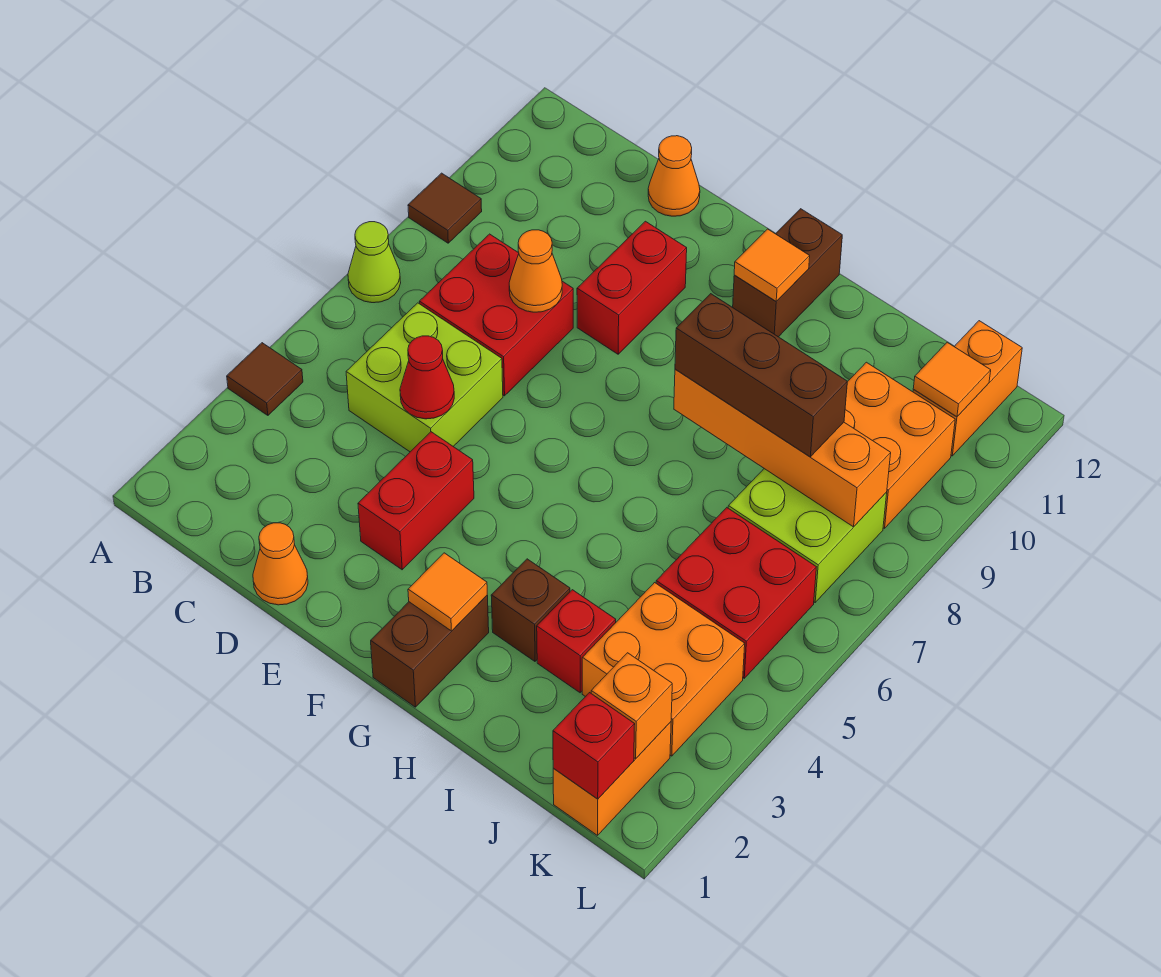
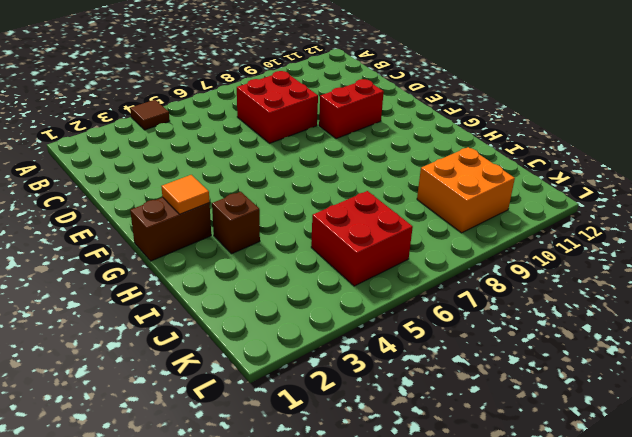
none -> lime cone A7 level 1
none -> brown tile A9 level 1
none -> lime brick C5:D6 level 1

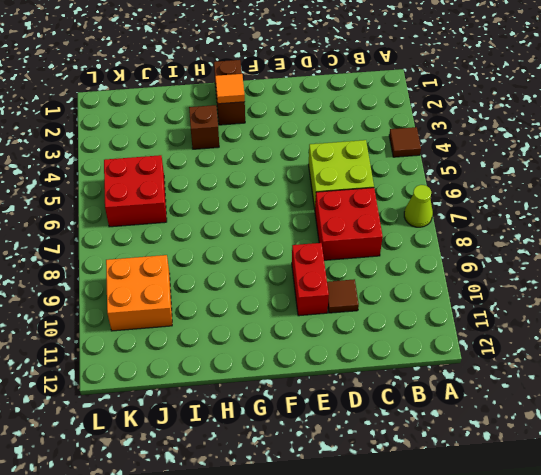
brown tile D10 level 1 -> brown tile A9 level 1
none -> orange cone D1 level 1
none -> orange cone D12 level 1
none -> red brick E3:E4 level 1

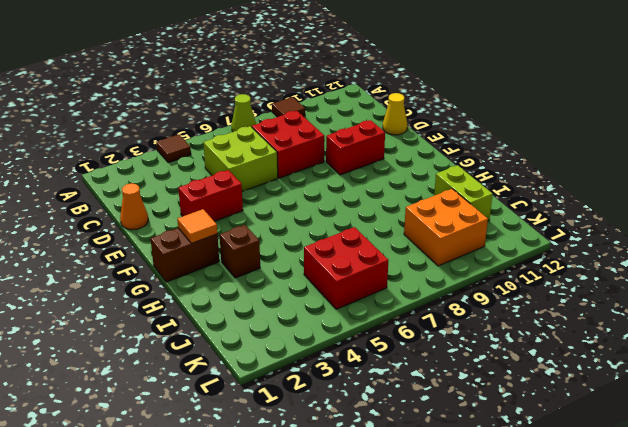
yellow cone D12 level 1 -> orange cone D12 level 1
lime brick I11:J11 level 1 -> none
none -> brown brick G11:G12 level 1
none -> red brick I3 level 1
none -> orange brick J3:K4 level 1

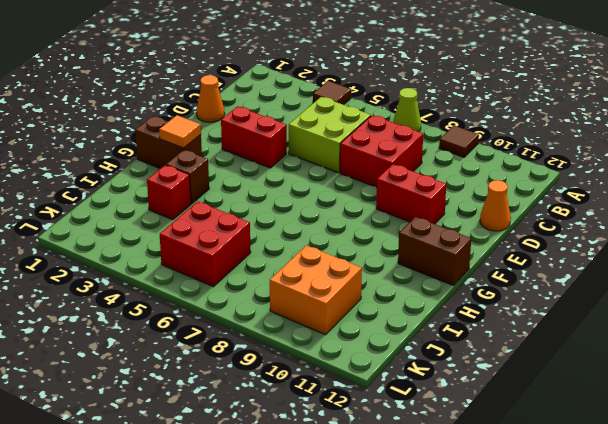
none -> orange brick J3:K4 level 1
none -> lime brick J7:K8 level 1
none -> orange brick K1:K2 level 1

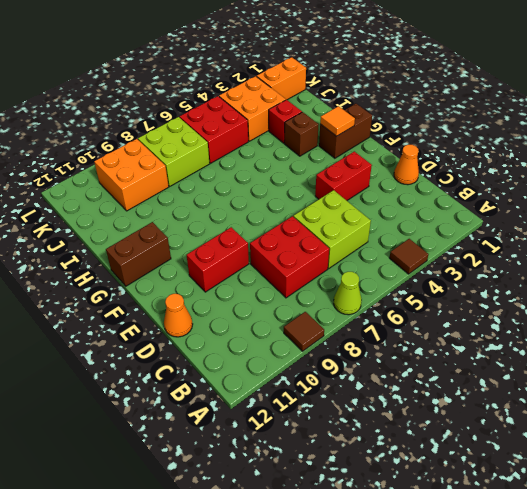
none -> orange brick K11:K12 level 1
none -> red cone D5 level 2
none -> orange cone D8 level 2

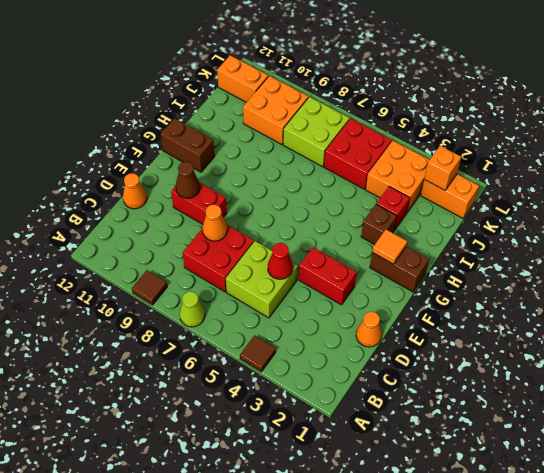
brown cone E10 level 2 -> none
none -> orange tile G11 level 2
none -> orange brick H8:K8 level 2
none -> red brick K1 level 2

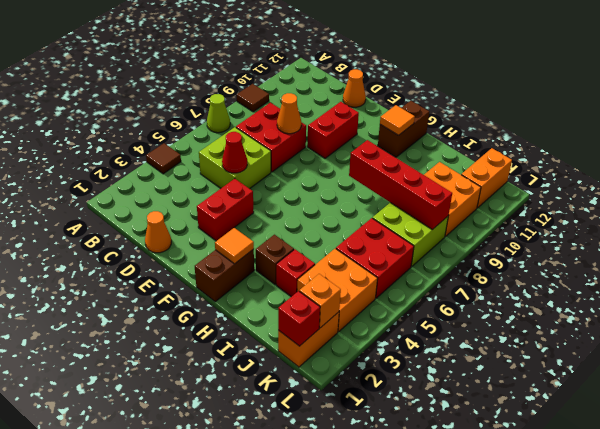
red brick H8:K8 level 2 -> orange brick H8:K8 level 2
none -> orange tile K11 level 2
none -> brown brick H8:J8 level 3

